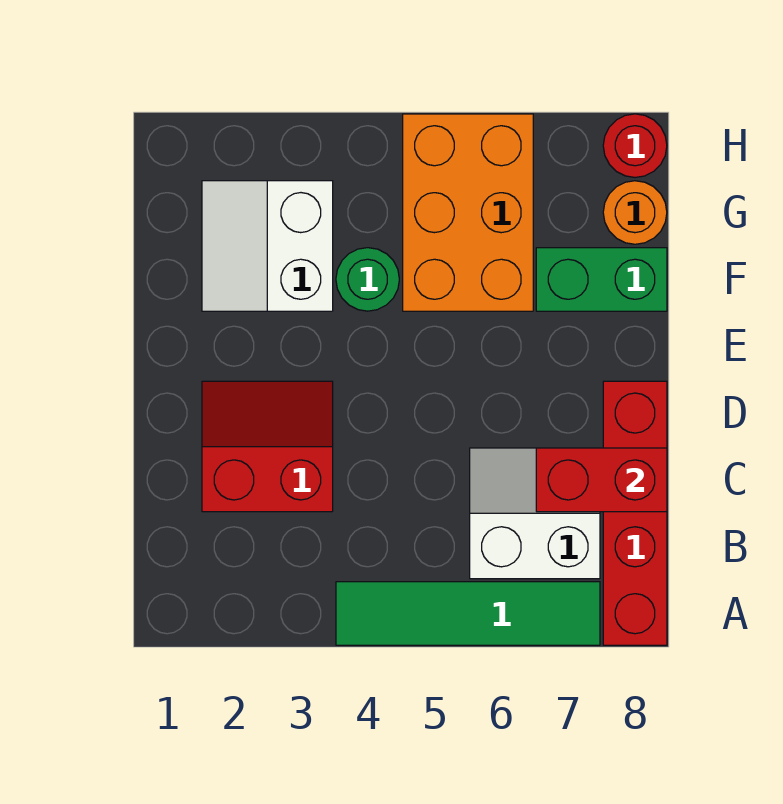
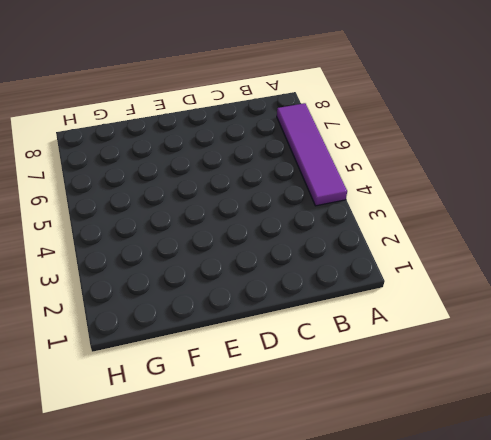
purple tile A4:A7 level 1 -> green tile A4:A7 level 1
none -> red brick A8:D8 level 1
none -> white slope B6:C7 level 1 top B

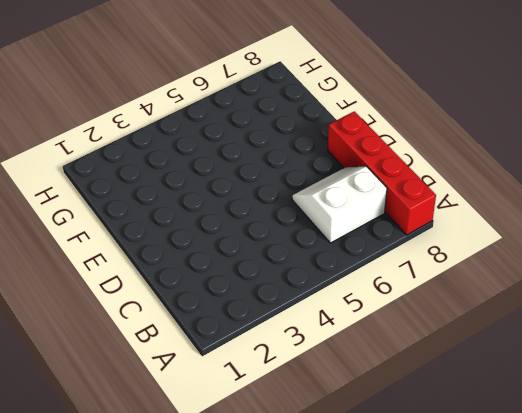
none -> green tile A4:A7 level 1
none -> red slope C2:D3 level 1 top C

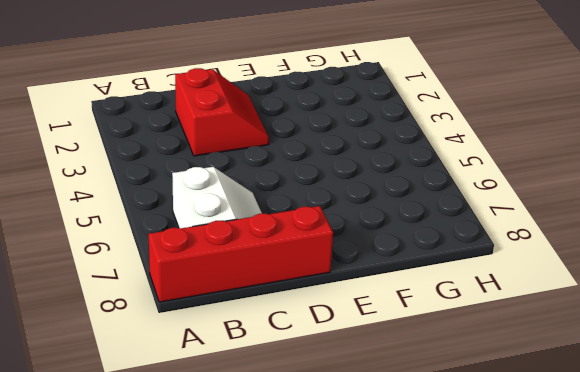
none -> green tile A4:A7 level 1
none -> white slope F2:G3 level 1 top 3

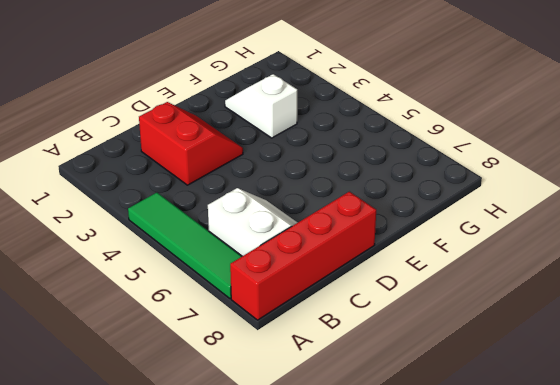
white slope F2:F3 level 1 top 3 -> white slope F2:G3 level 1 top 3
none -> green round brick F4 level 1
none -> orange brick F5:H6 level 1

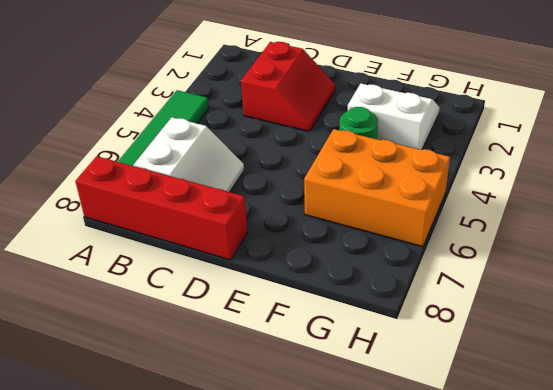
none -> green brick F7:F8 level 1
none -> orange round brick G8 level 1

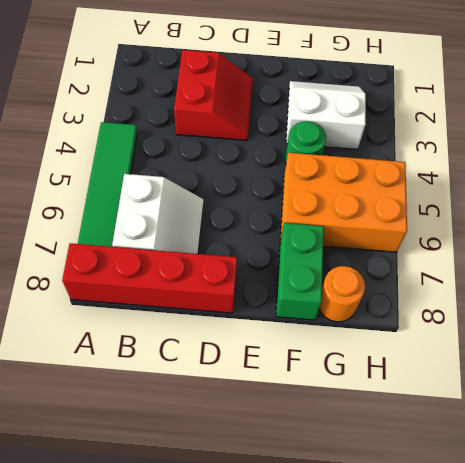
none -> red round brick H8 level 1
none -> red brick C7:C8 level 2

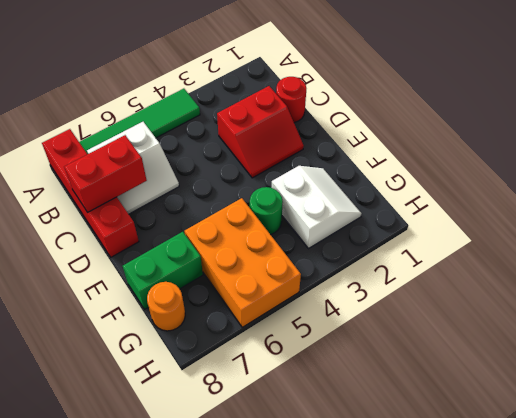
red round brick C1 level 1 -> red round brick H8 level 1

